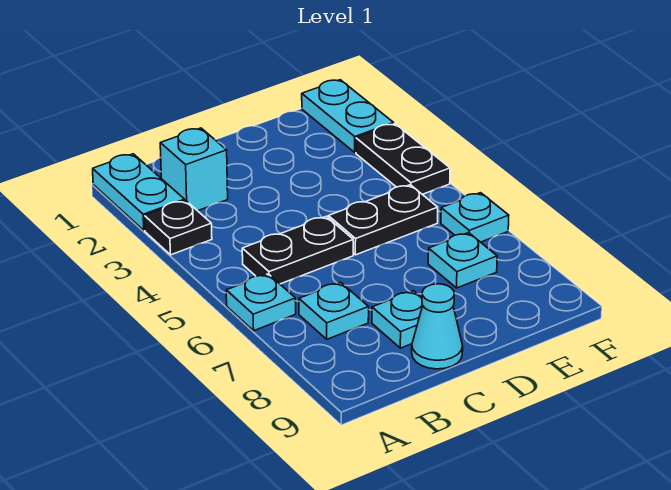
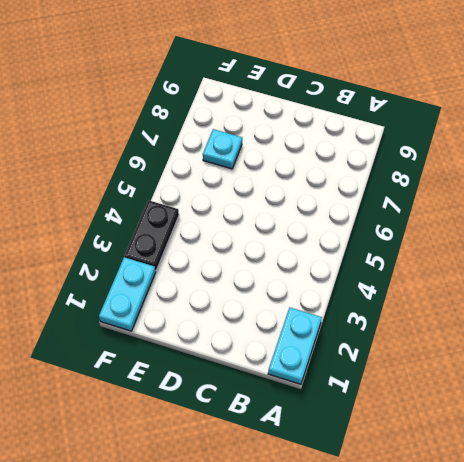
none -> black plate A3 level 1
none -> cyan plate A6 level 1
none -> cyan brick B2 level 1

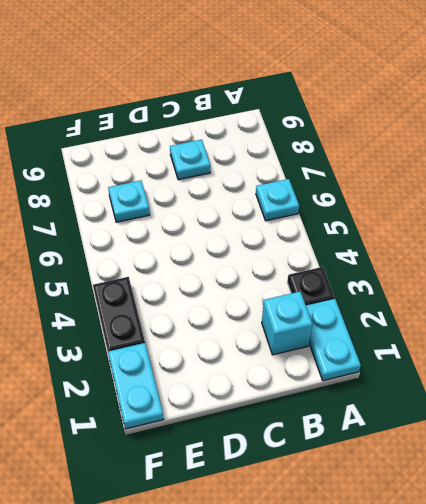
none -> black plate B5:C5 level 1
none -> cyan plate B7 level 1
none -> cyan cone C9 level 1

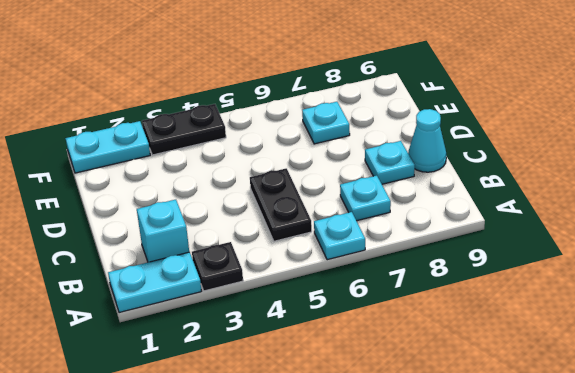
none -> black plate D5:E5 level 1
none -> cyan plate F6 level 1

